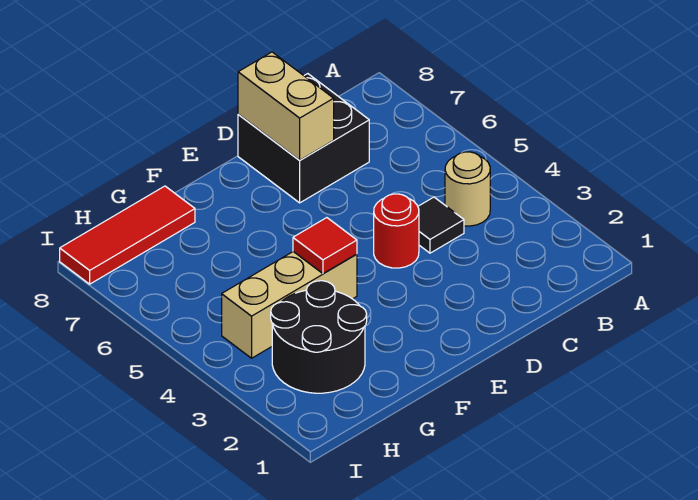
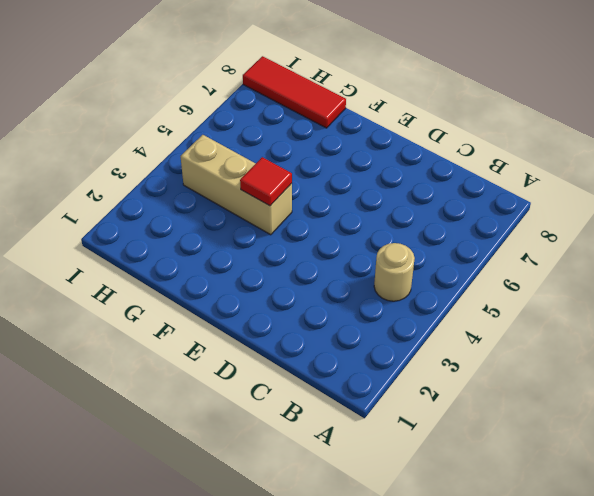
none -> black tile C4 level 1
none -> black brick C7:D8 level 1

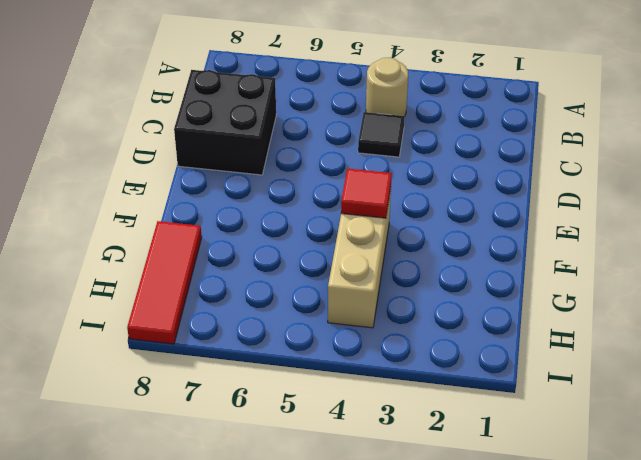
none -> red round brick D4 level 1
none -> black round brick G2:H3 level 1

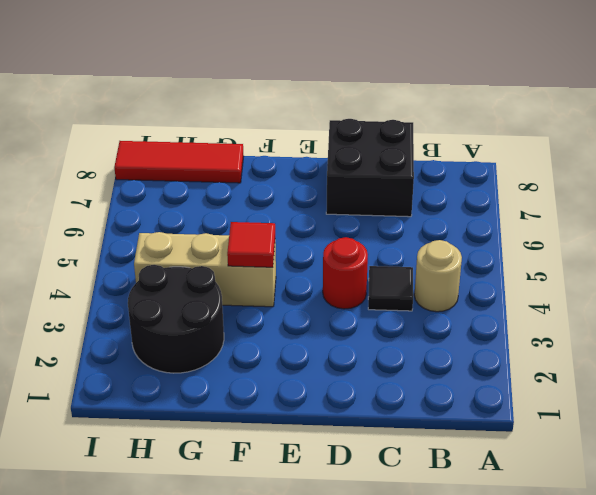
none -> tan brick D7:D8 level 2

